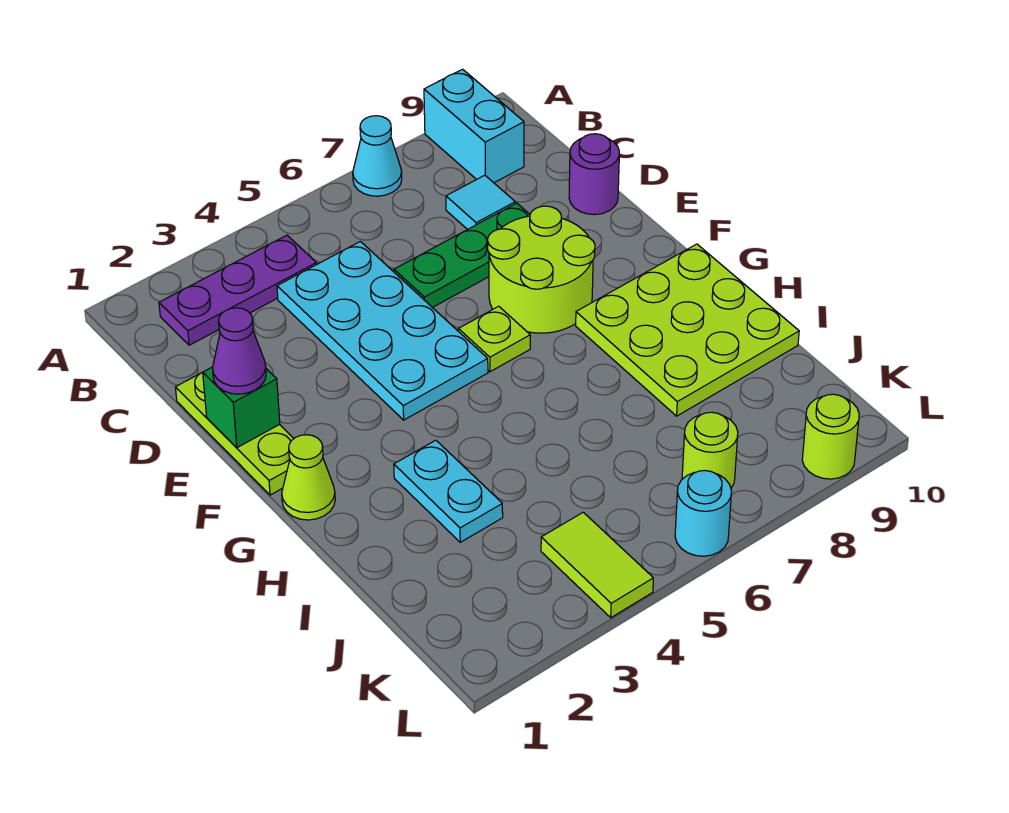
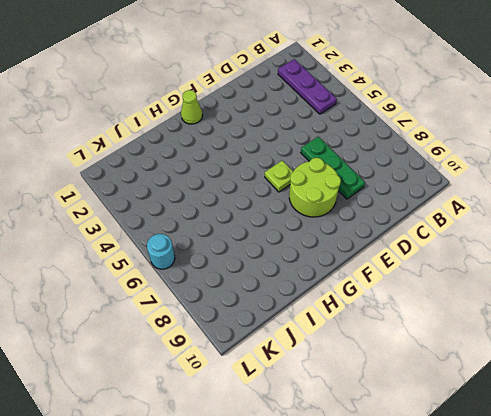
none -> cyan cone A7 level 1
none -> cyan brick A9:B9 level 1
none -> cyan plate C4:F5 level 1

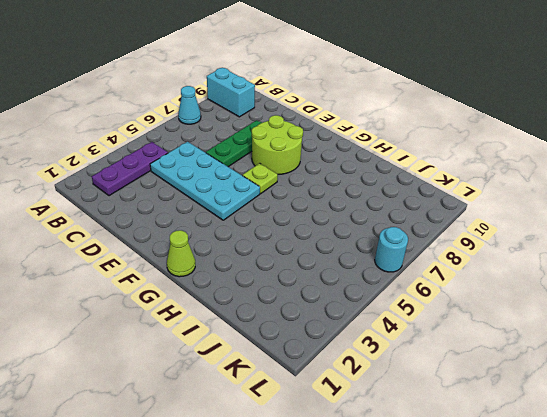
none -> cyan tile C8 level 1
none -> lime plate D1:F1 level 1
none -> purple round brick D10 level 1

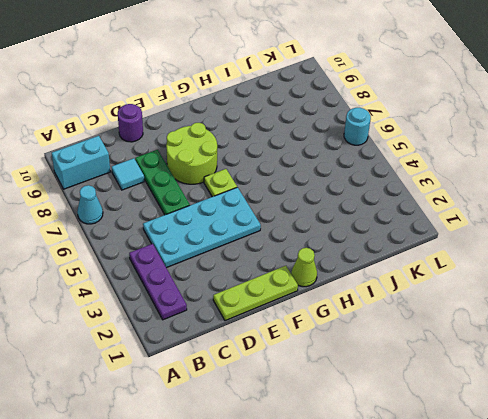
none -> lime plate G8:I10 level 1
none -> cyan plate H3:I3 level 1
none -> lime tile K4:L4 level 1

